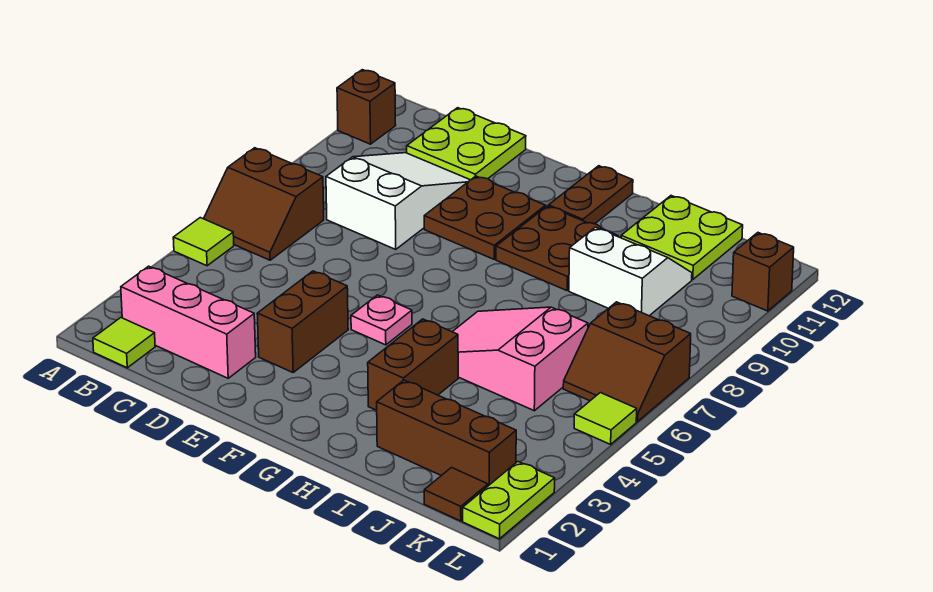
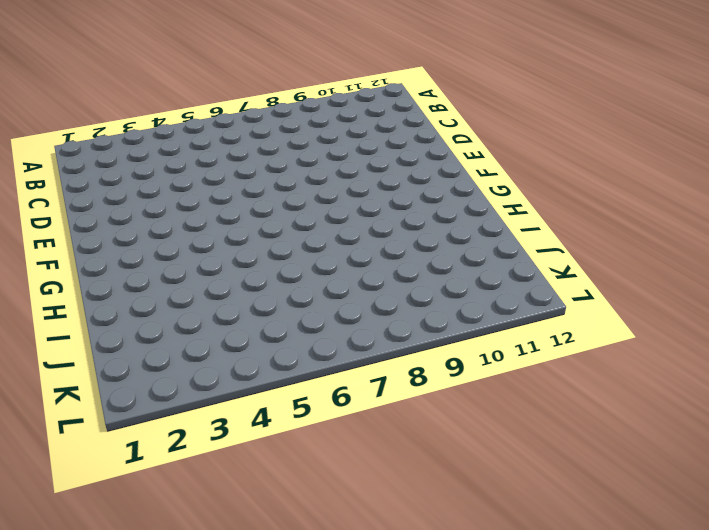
none -> lime tile A5 level 1
none -> brown slope A6:B7 level 1 top 7
none -> brown brick A11 level 1

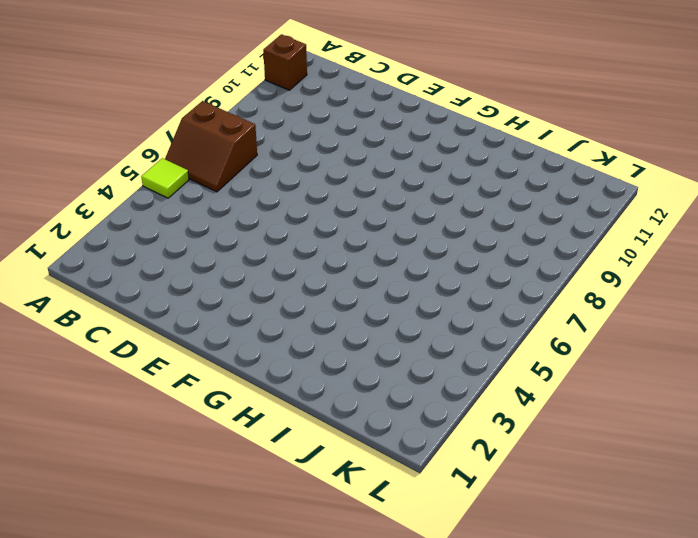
none -> lime tile B1 level 1
none -> pink brick B2:D2 level 1
none -> white slope C8:D10 level 1 top 8

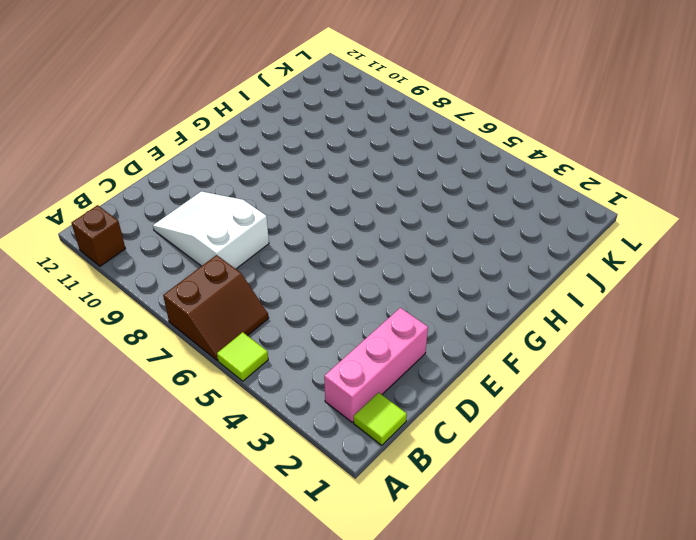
none -> lime plate C11:D12 level 1
none -> brown brick E3:E4 level 1
none -> brown plate E9:F10 level 1

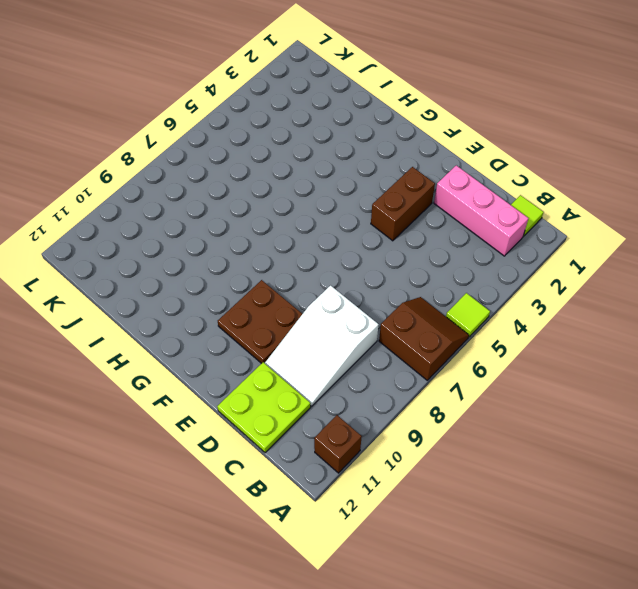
none -> pink plate F5 level 1
none -> brown plate G9:H10 level 1
none -> brown plate G11:G12 level 1

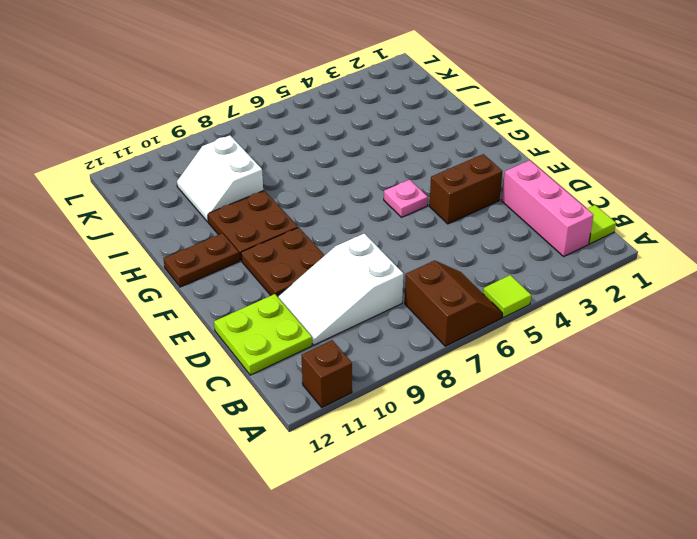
none -> brown brick H3:H4 level 1
none -> pink slope H5:J6 level 1 top J
none -> brown brick I2:K2 level 1

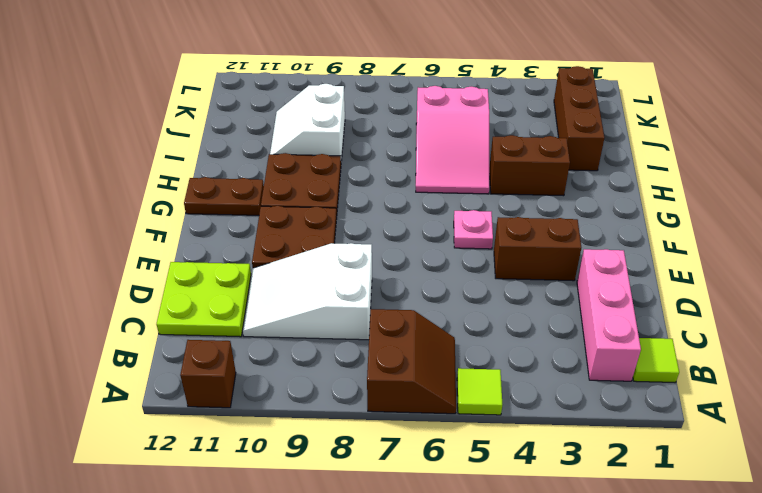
none -> lime plate I11:J12 level 1
none -> brown tile K1 level 1
none -> brown slope K6:L7 level 1 top 7

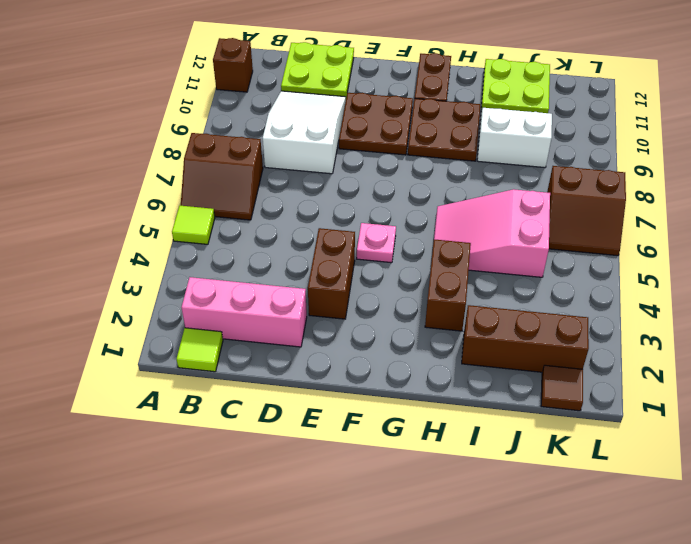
none -> lime plate L1:L2 level 1
none -> lime tile L5 level 1
none -> brown brick L11 level 1

